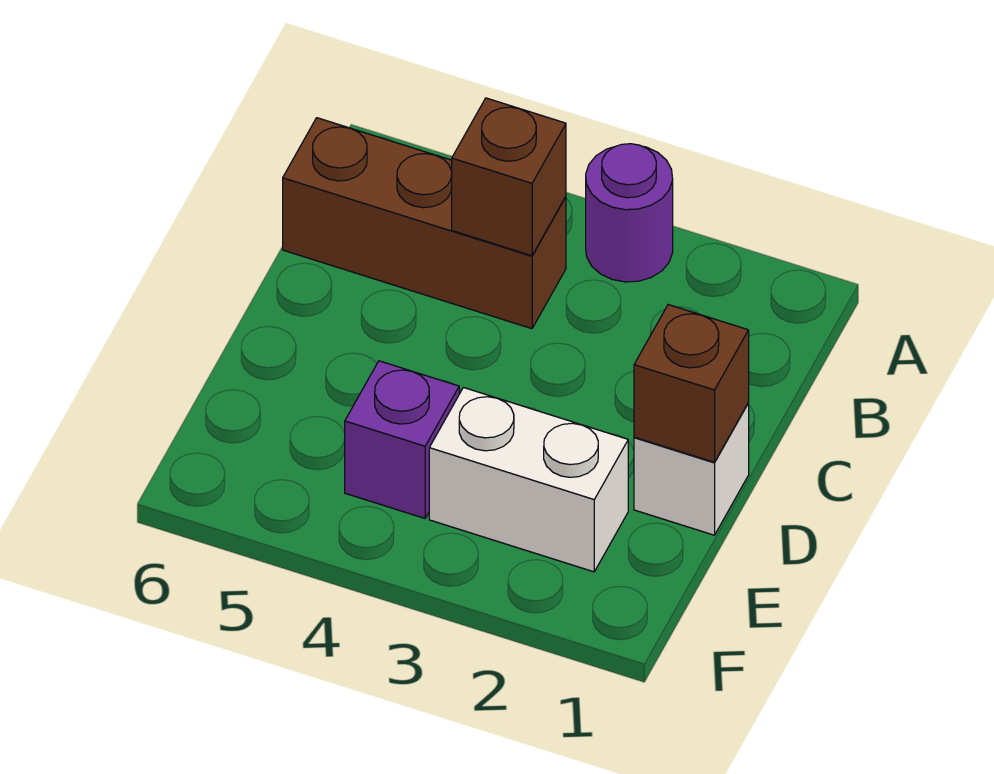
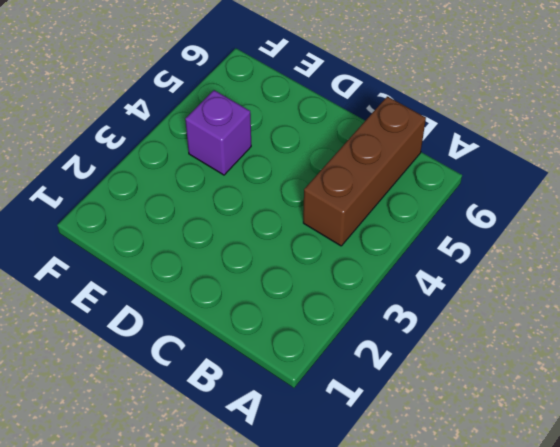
none -> purple round brick A3 level 1
none -> white brick D1 level 1

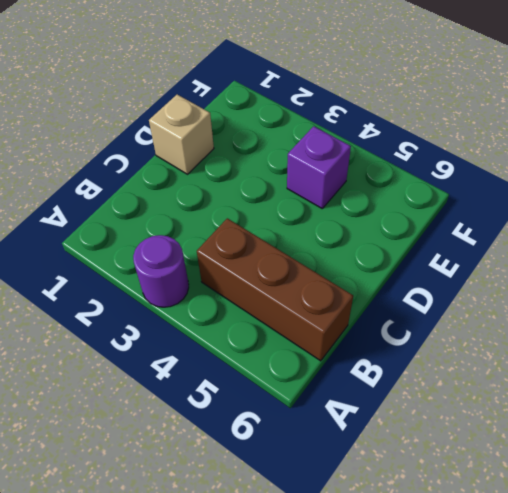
tan brick D1 level 1 -> white brick D1 level 1
none -> white brick E2:E3 level 1
none -> brown brick B4 level 2

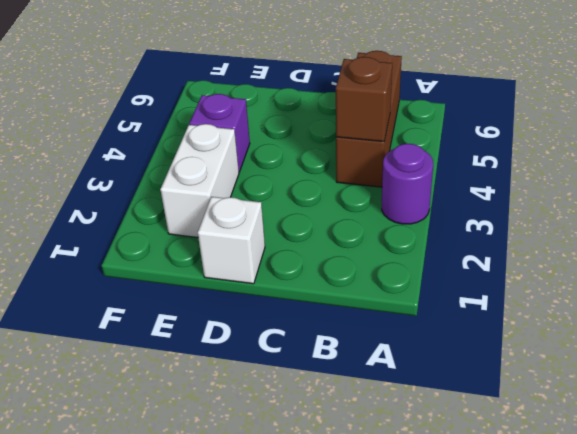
none -> brown brick D1 level 2

